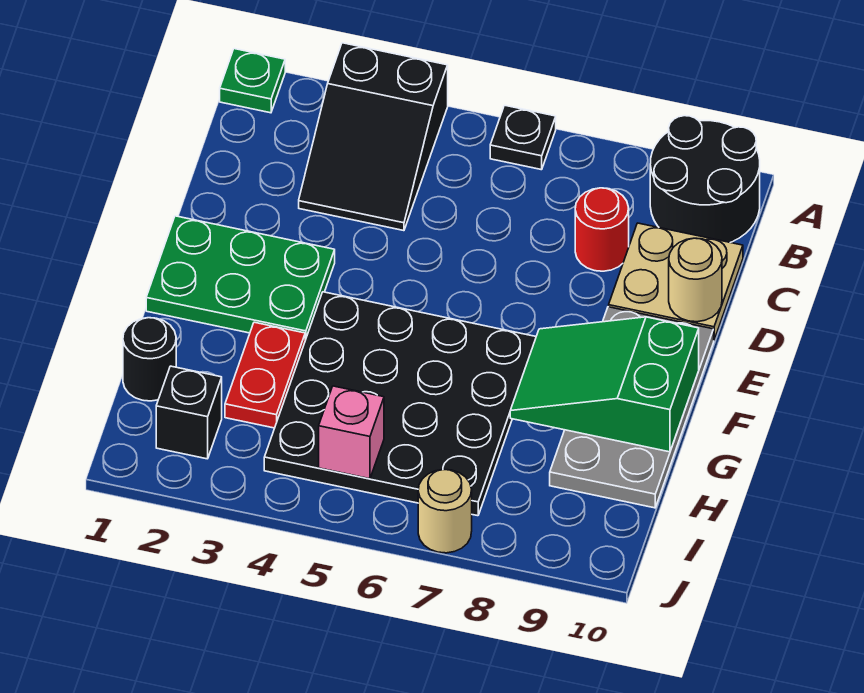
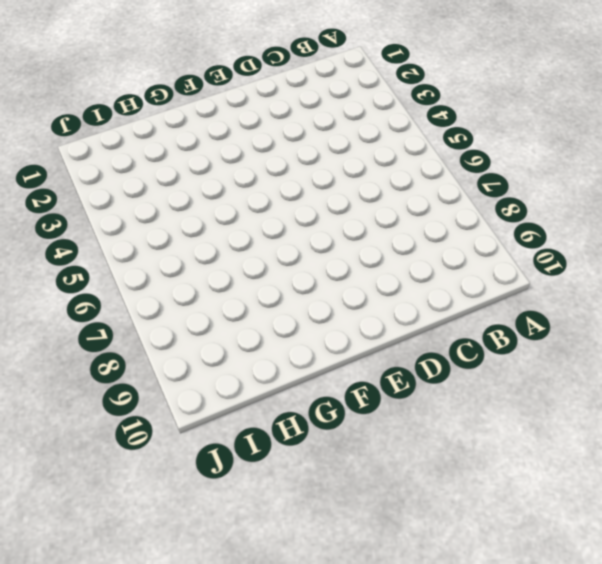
none -> green plate A1 level 1
none -> black slope A3:C4 level 1 top A
none -> black plate A6 level 1

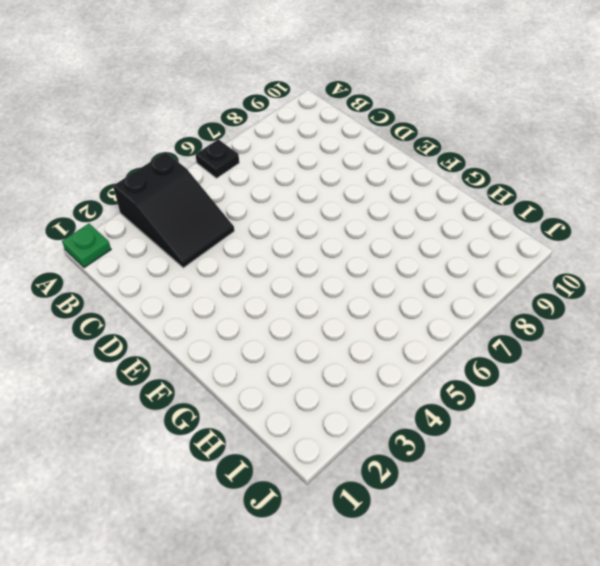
none -> black round brick A9:B10 level 1
none -> red round brick C8 level 1
none -> tan plate C9:D10 level 1

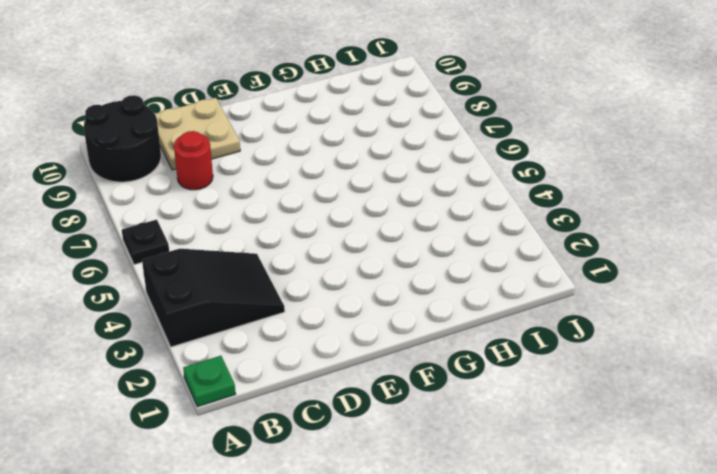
none -> green plate E1:F3 level 1
none -> grey plate E9:H10 level 1
none -> black plate F4:I7 level 1

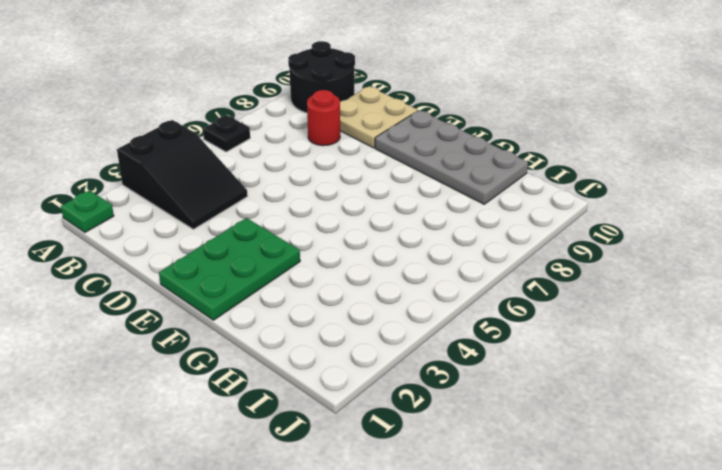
none -> black plate F4:I7 level 1
none -> red plate G3:H3 level 1
none -> black round brick H1 level 1

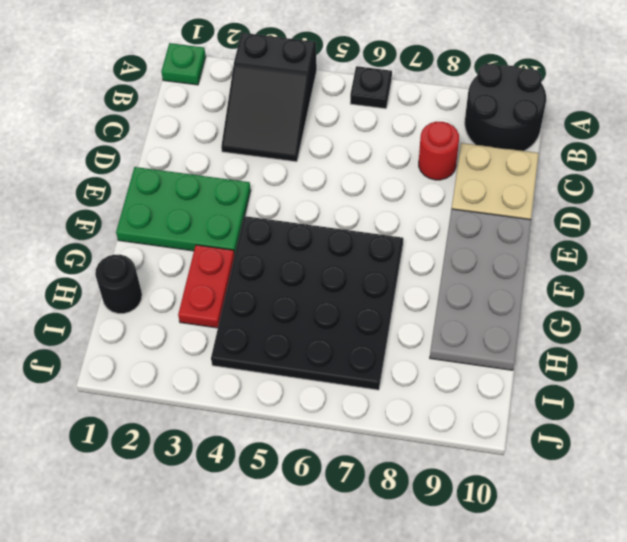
none -> black brick I2 level 1
none -> tan round brick J7 level 1
none -> tan round brick D10 level 2

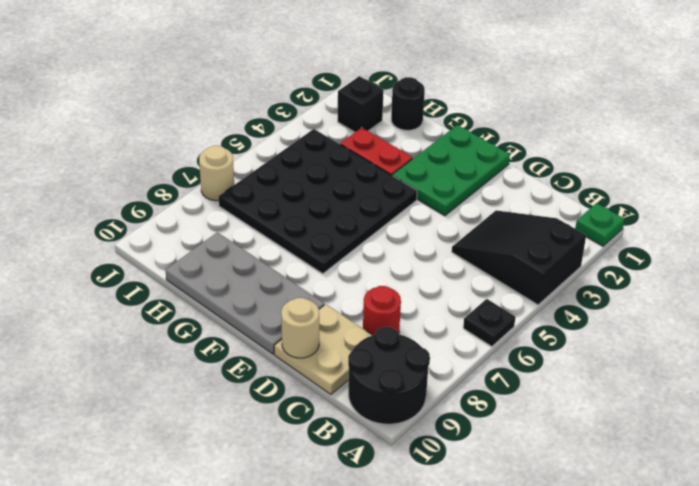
none -> green slope F8:G10 level 2 top 10
none -> pink brick I5 level 2

